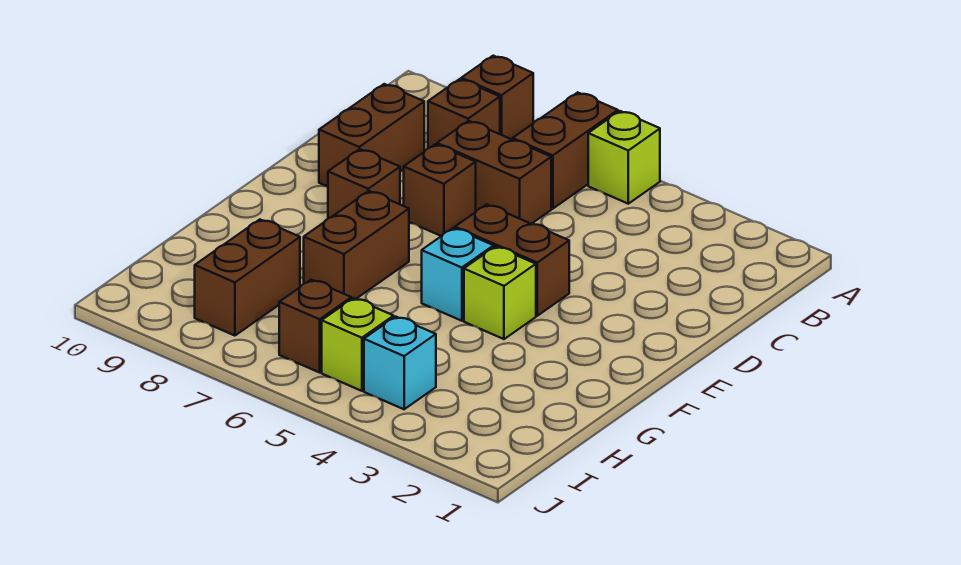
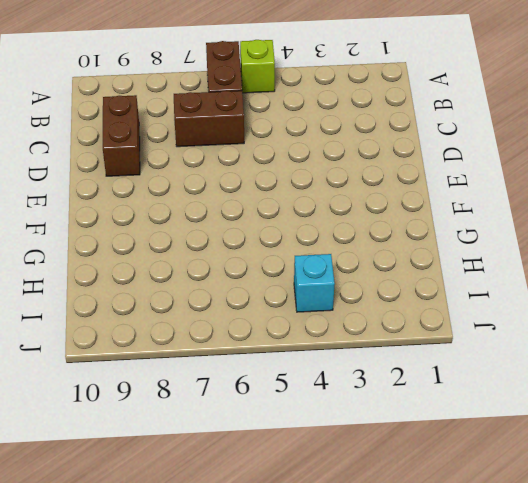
none -> brown brick A8 level 1
none -> brown brick B8 level 1
none -> brown brick D7 level 1

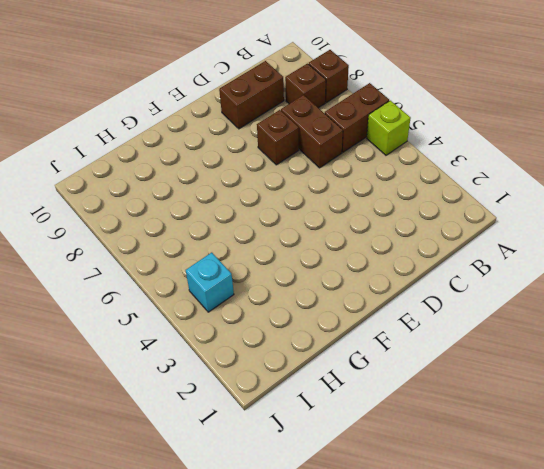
none -> brown brick E4:E5 level 1
none -> brown brick E8 level 1
none -> lime brick F4 level 1

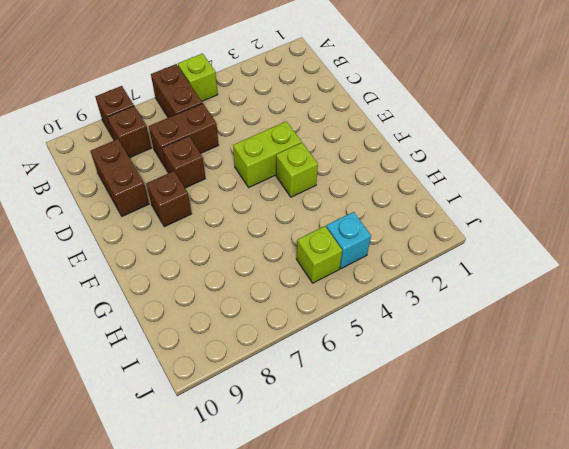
lime brick E4:E5 level 1 -> brown brick E4:E5 level 1
none -> cyan brick F5 level 1
none -> brown brick F7:G7 level 1
none -> brown brick H8:I8 level 1

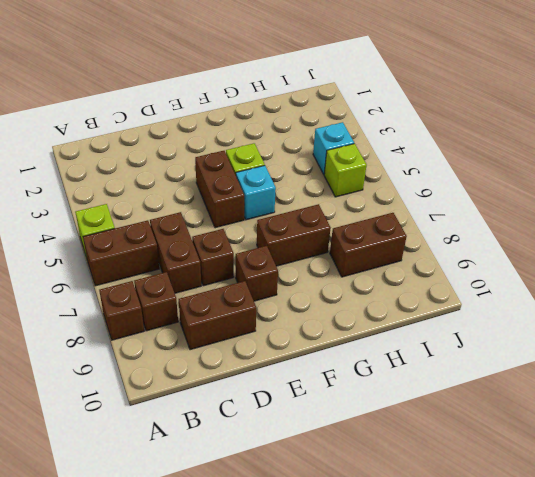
none -> brown brick I6 level 1

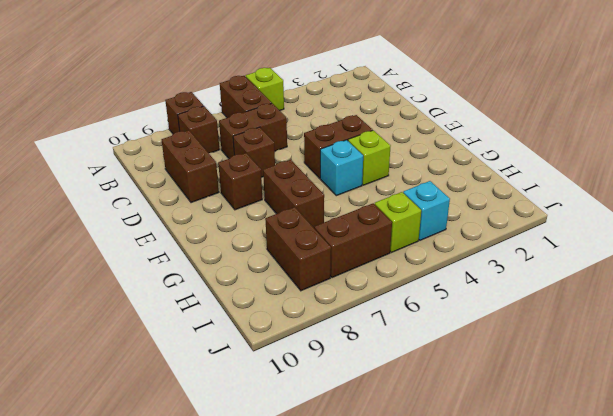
brown brick I6:I7 level 1 -> brown brick I6 level 1

